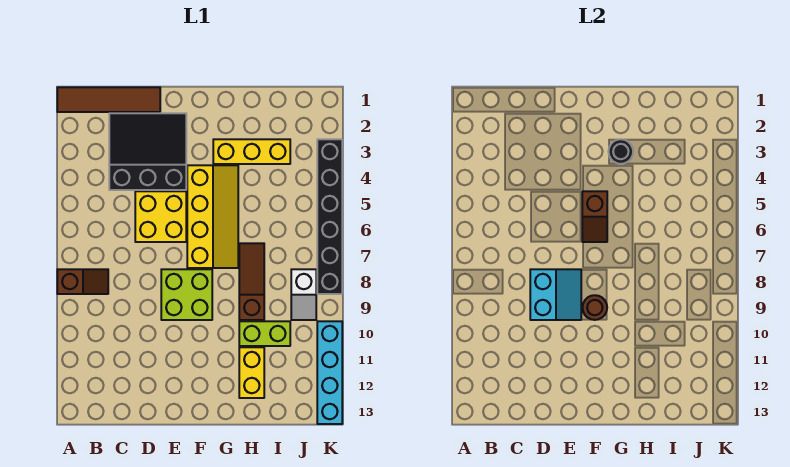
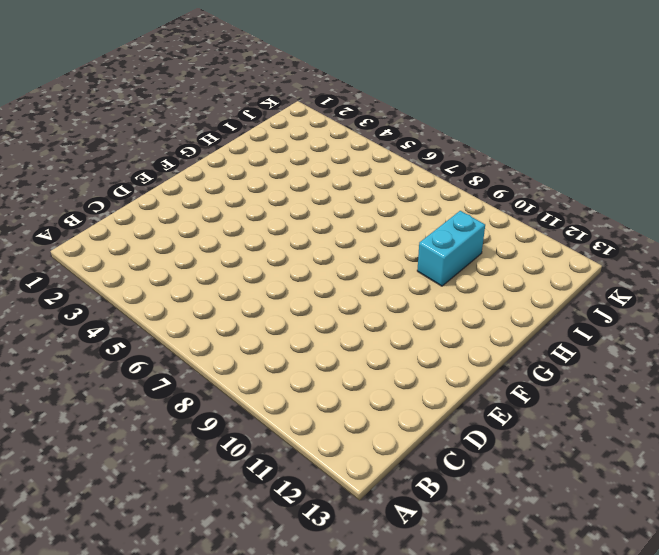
cyan brick H10:I10 level 1 -> lime brick H10:I10 level 1
none -> brown tile A1:D1 level 1
none -> brown slope A8:B8 level 1 top A
none -> black slope C2:E4 level 1 top 4

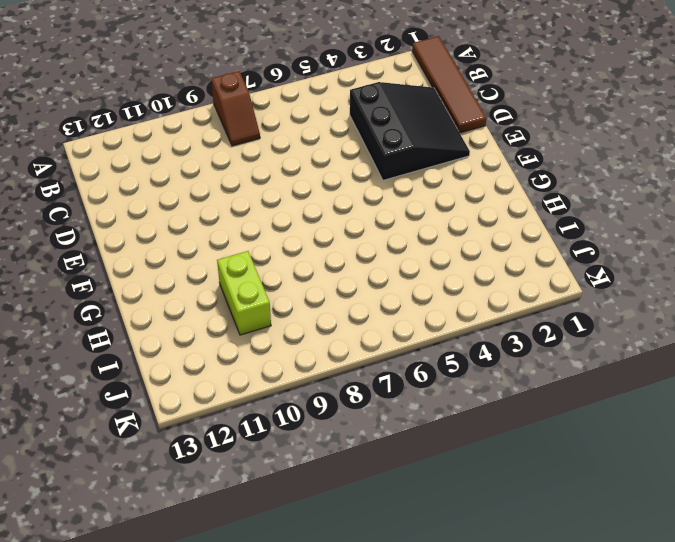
none -> yellow brick D5:E6 level 1
none -> lime brick E8:F9 level 1
none -> yellow slope F4:G7 level 1 top F

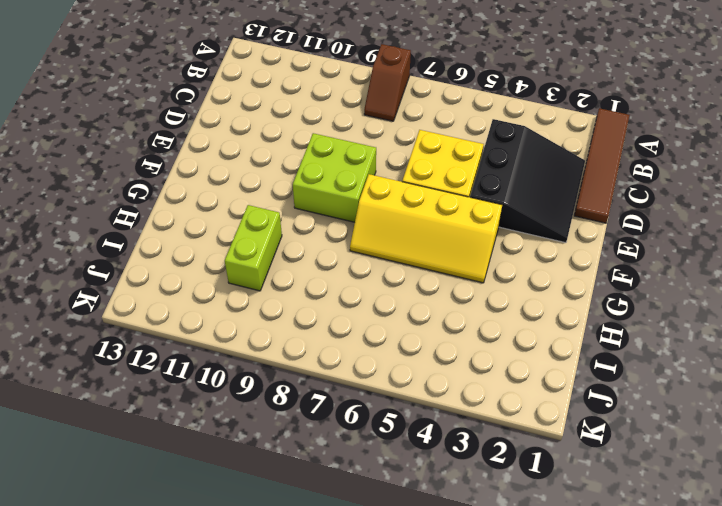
none -> yellow brick G3:I3 level 1
none -> brown slope H7:H9 level 1 top 9
none -> yellow brick H11:H12 level 1

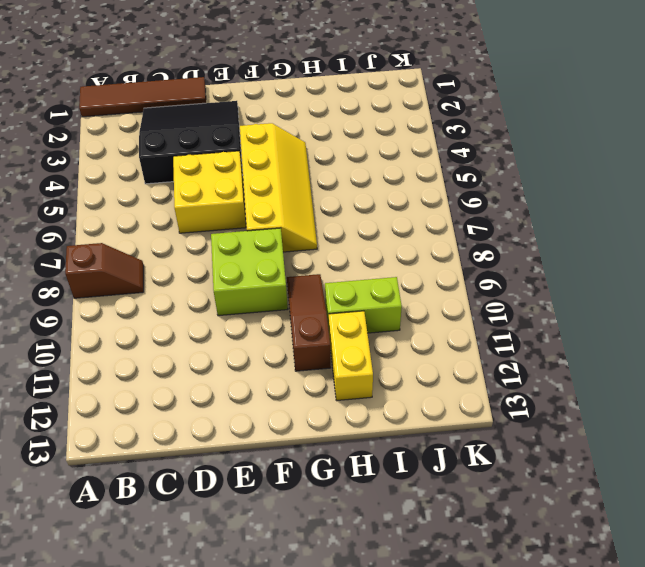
brown slope G9:G11 level 1 top 11 -> brown slope H7:H9 level 1 top 9
none -> yellow brick G3:I3 level 1
none -> white slope J8:J9 level 1 top 8
none -> black brick K3:K8 level 1

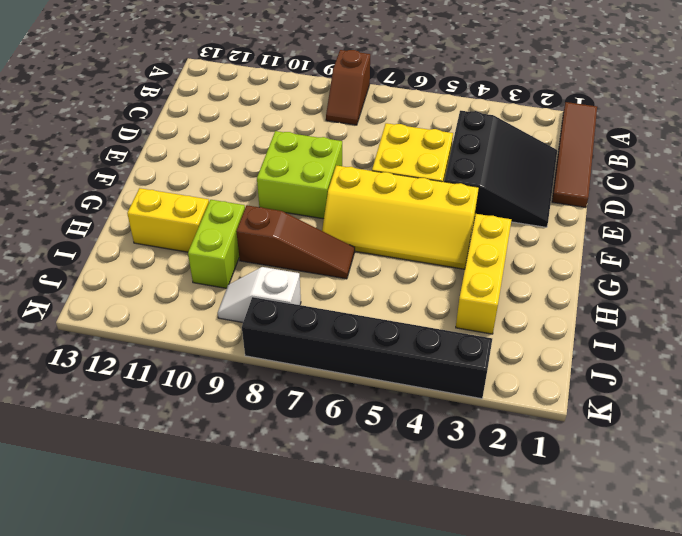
none -> cyan brick K10:K13 level 1
none -> cyan slope D8:E9 level 2 top D
none -> brown slope F5:F6 level 2 top 5

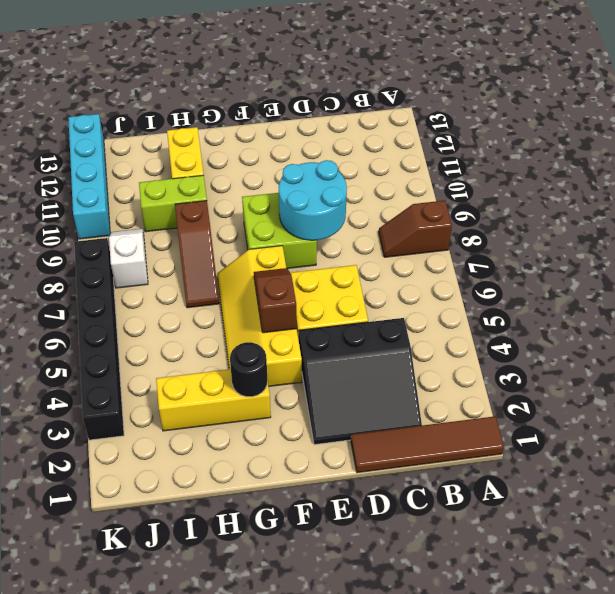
cyan round brick D8:E9 level 2 -> cyan slope D8:E9 level 2 top D
none -> brown round brick F9 level 2

